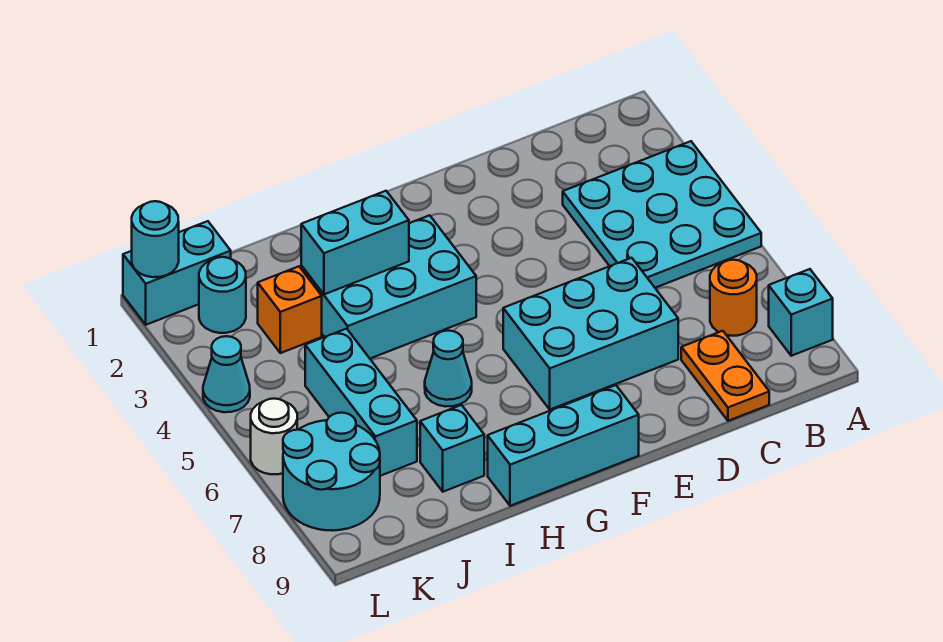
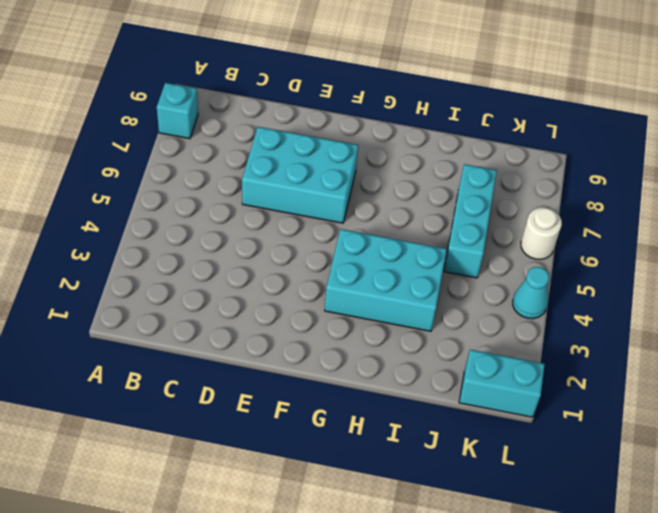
none -> cyan plate A3:C5 level 1
none -> orange round brick B7 level 1
none -> orange plate C8:C9 level 1

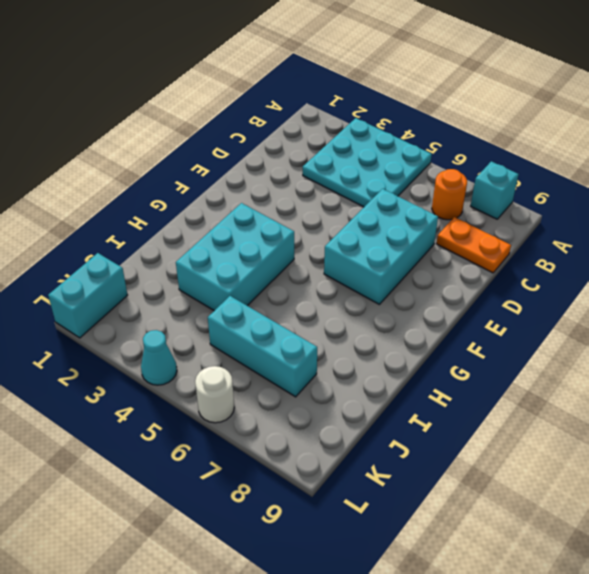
none -> cyan brick F9:H9 level 1
none -> cyan cone H6 level 1
none -> cyan brick I8 level 1

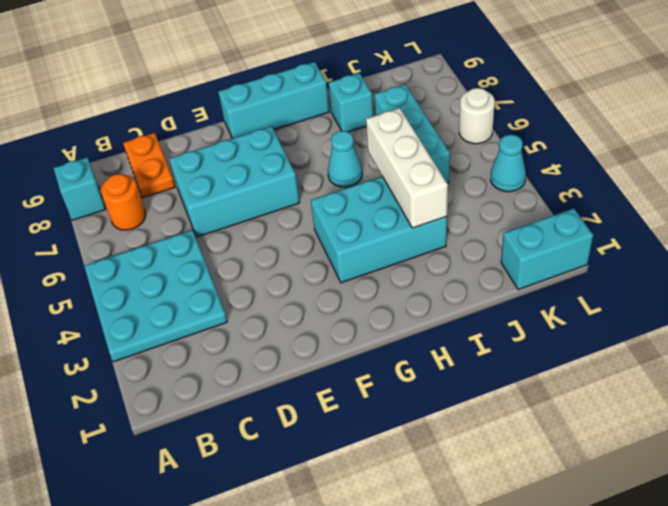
white brick I3:I5 level 2 -> cyan brick H3:I3 level 2
none -> orange brick J3 level 1
none -> cyan round brick K2 level 1
none -> cyan round brick K7:L8 level 1

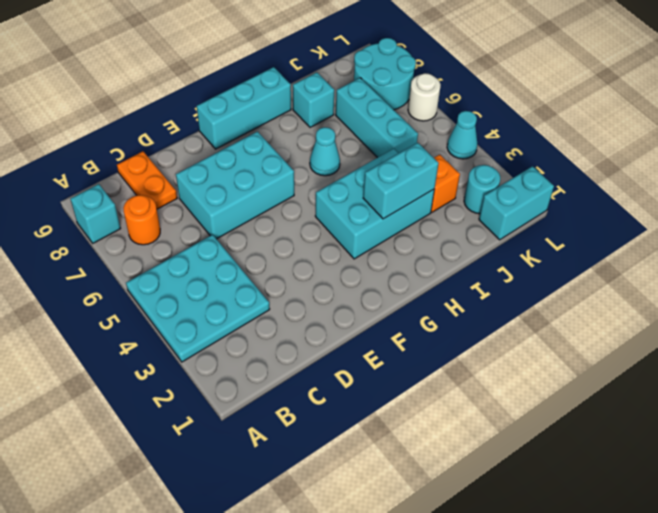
none -> cyan round brick L1 level 2

